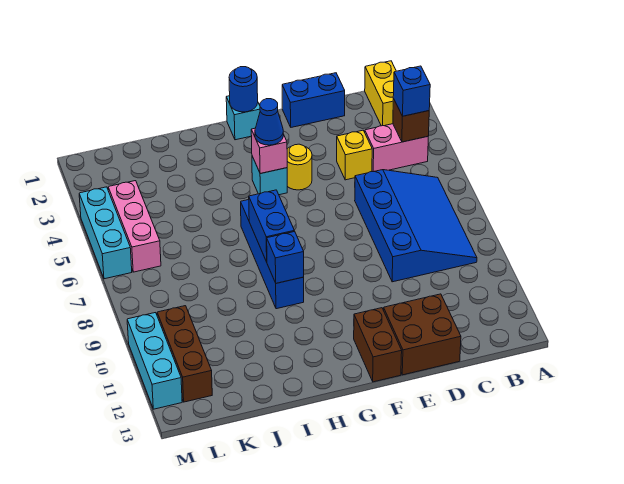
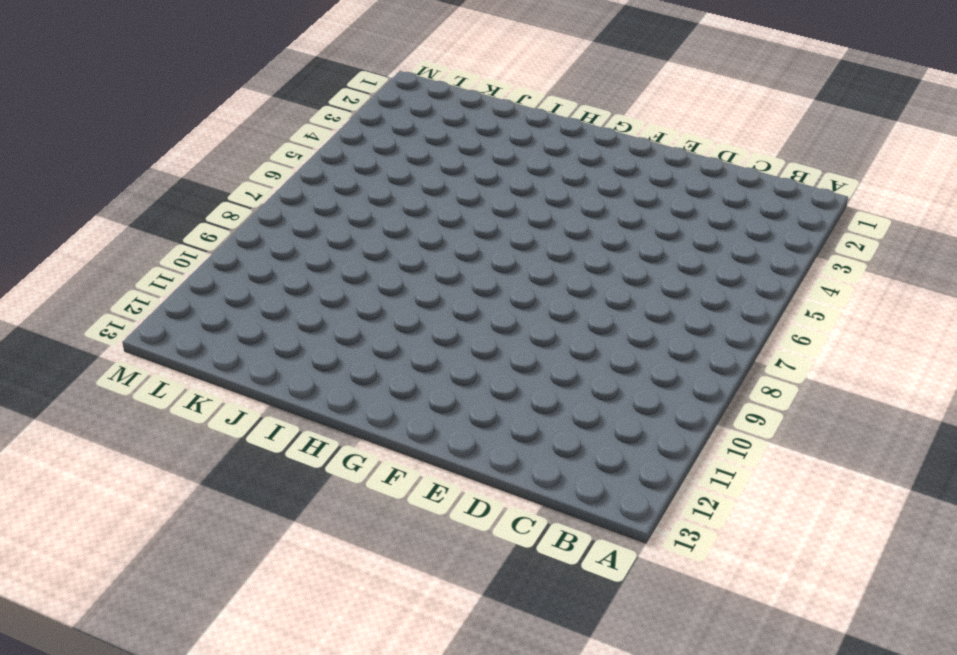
none -> yellow brick B1:B2 level 1
none -> pink brick B4:C4 level 1
none -> blue slope B6:D9 level 1 top D

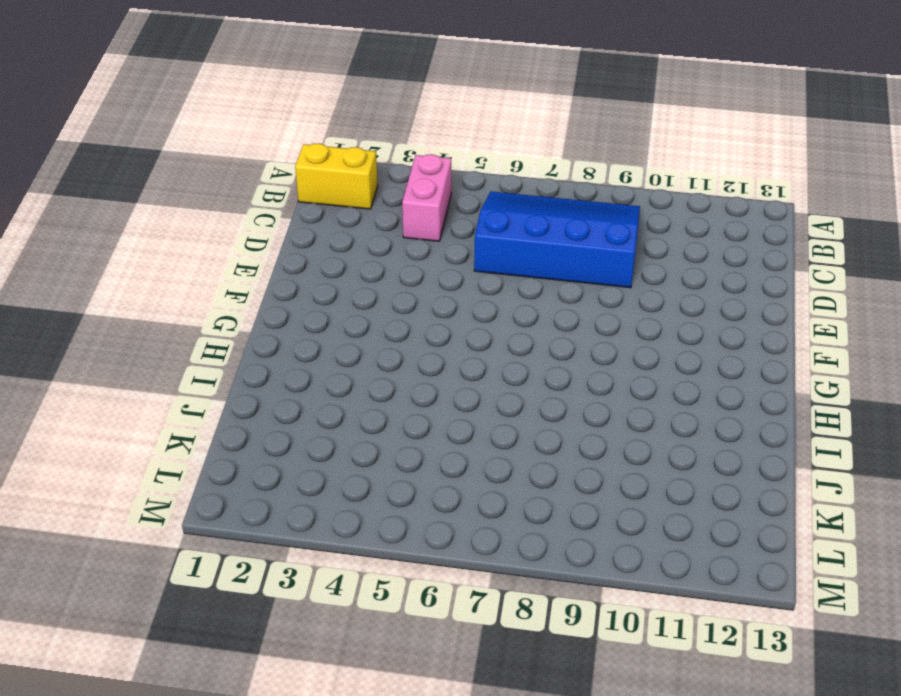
none -> blue brick D1:E1 level 1
none -> yellow brick D4 level 1
none -> brown brick D12:E13 level 1

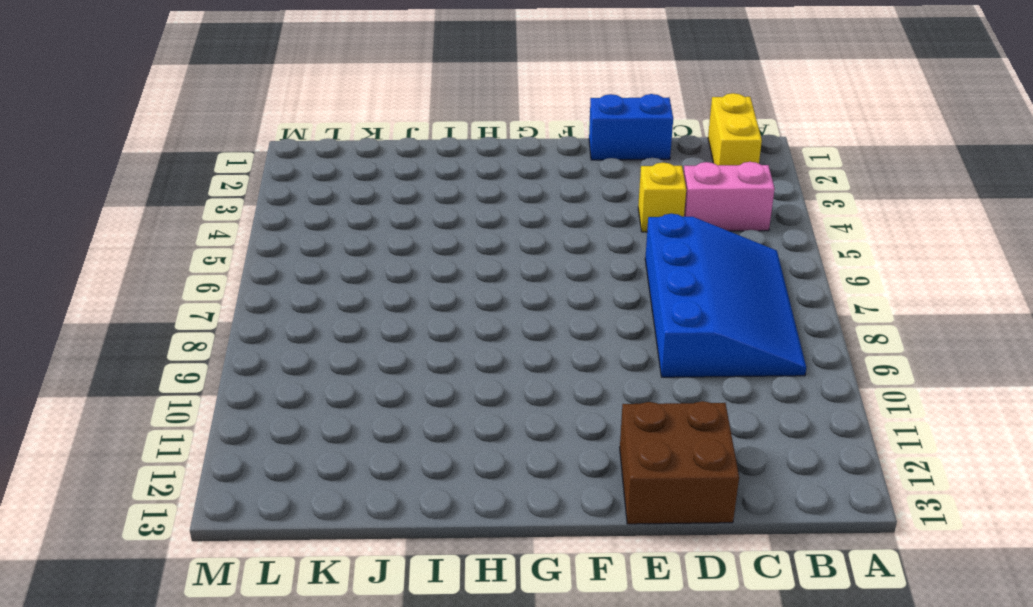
none -> yellow round brick F4 level 1
none -> brown brick F12:F13 level 1
none -> cyan brick G1 level 1

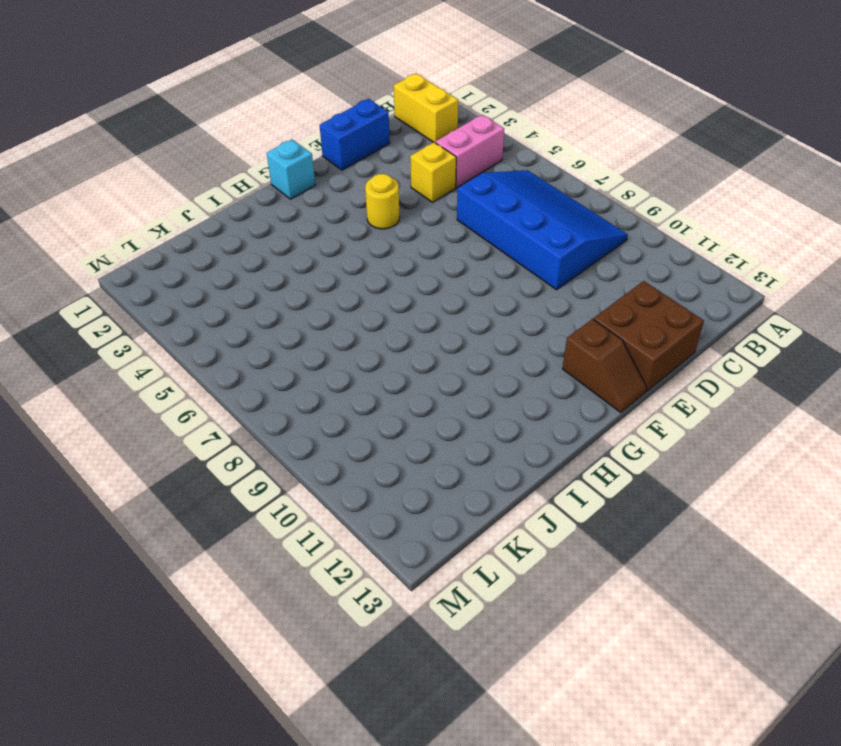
brown slope F12:F13 level 1 top 12 -> brown brick F12:F13 level 1
none -> cyan brick G4 level 1
none -> blue brick H6:H9 level 1
none -> pink brick L4:L6 level 1

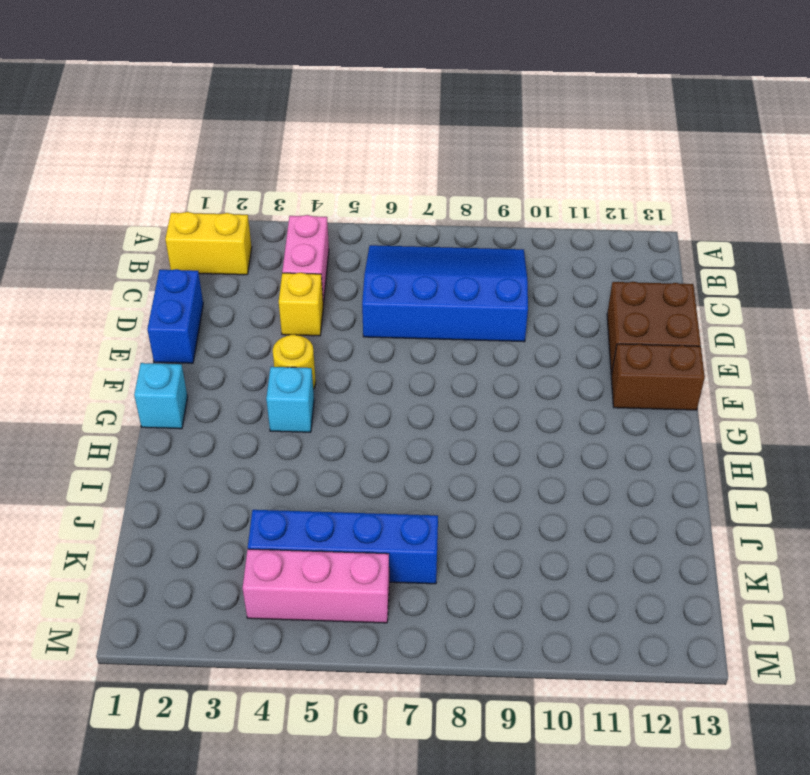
blue brick K4:K7 level 1 -> blue brick H6:H9 level 1
none -> brown brick L10:L12 level 1
none -> cyan brick M4:M6 level 1
none -> cyan brick M10:M12 level 1

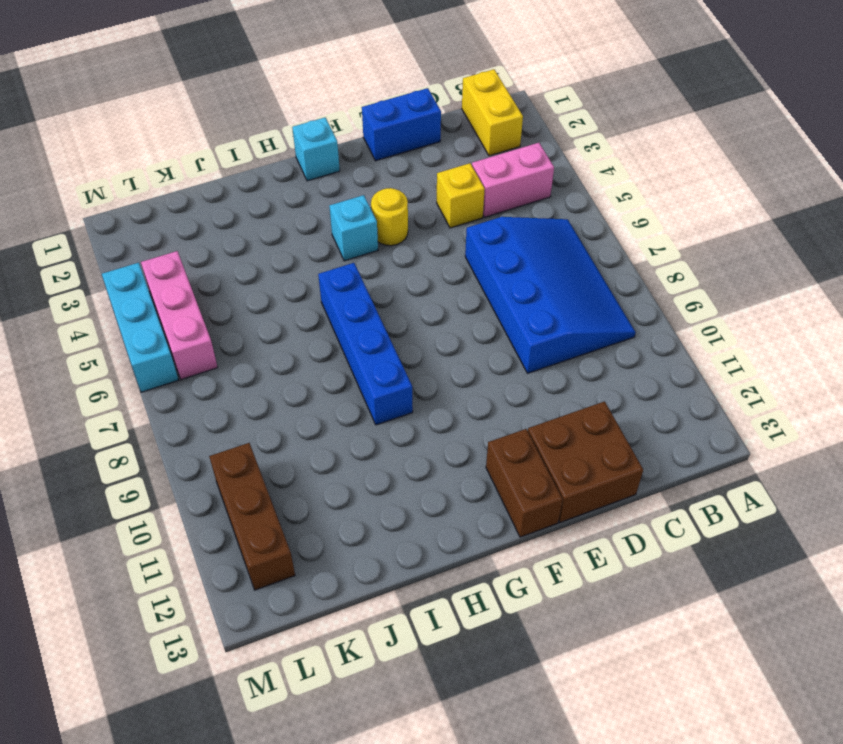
none -> cyan brick M10:M12 level 1
none -> brown brick B4 level 2
none -> blue round brick G1 level 2

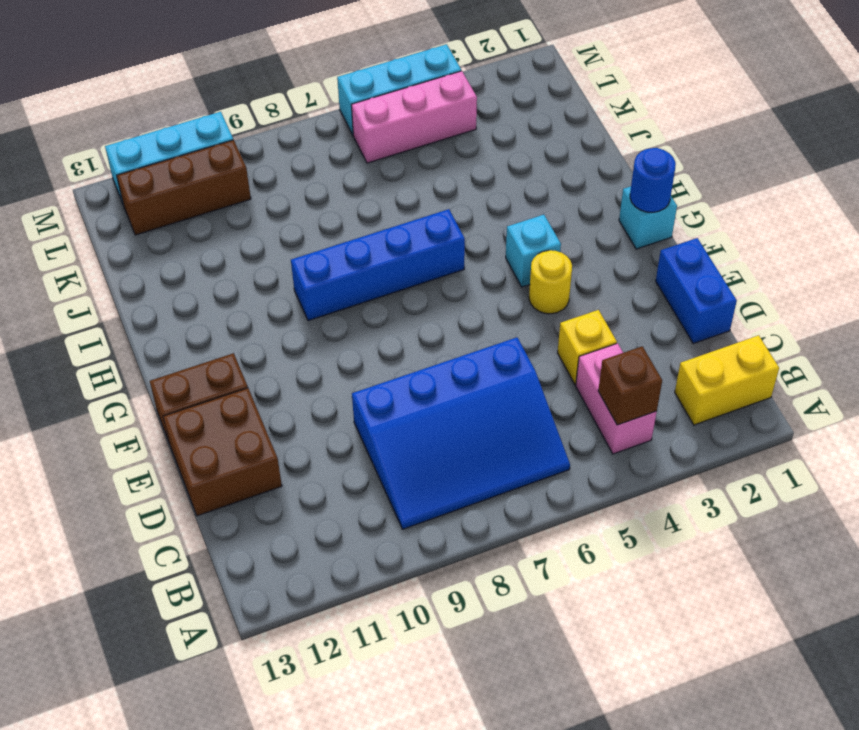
none -> pink brick G4 level 2
none -> blue brick H7:H8 level 2
none -> blue brick H9 level 2

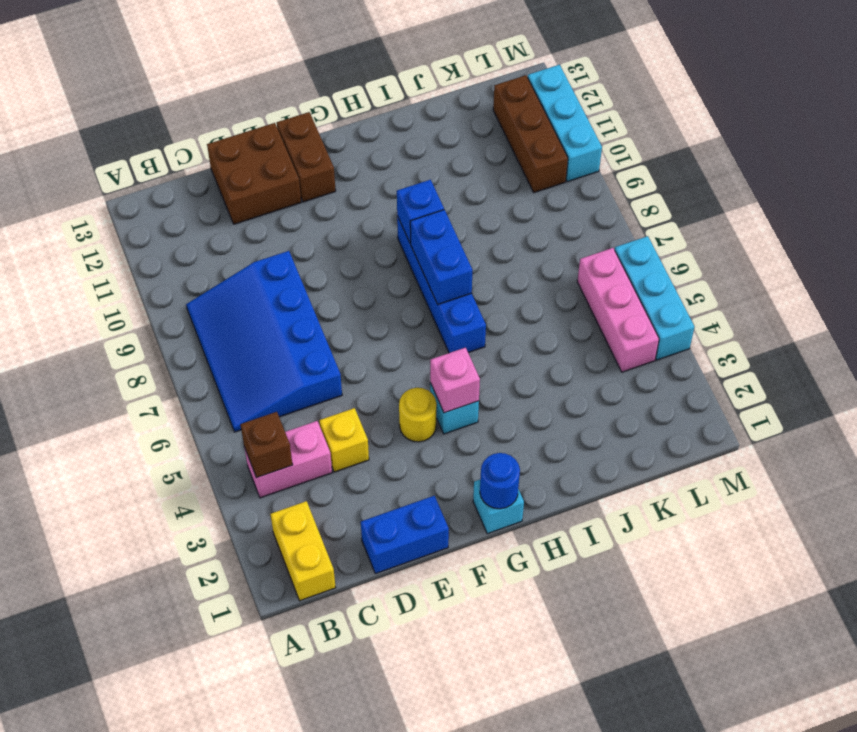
none -> blue brick B4 level 3
none -> blue cone G4 level 3

